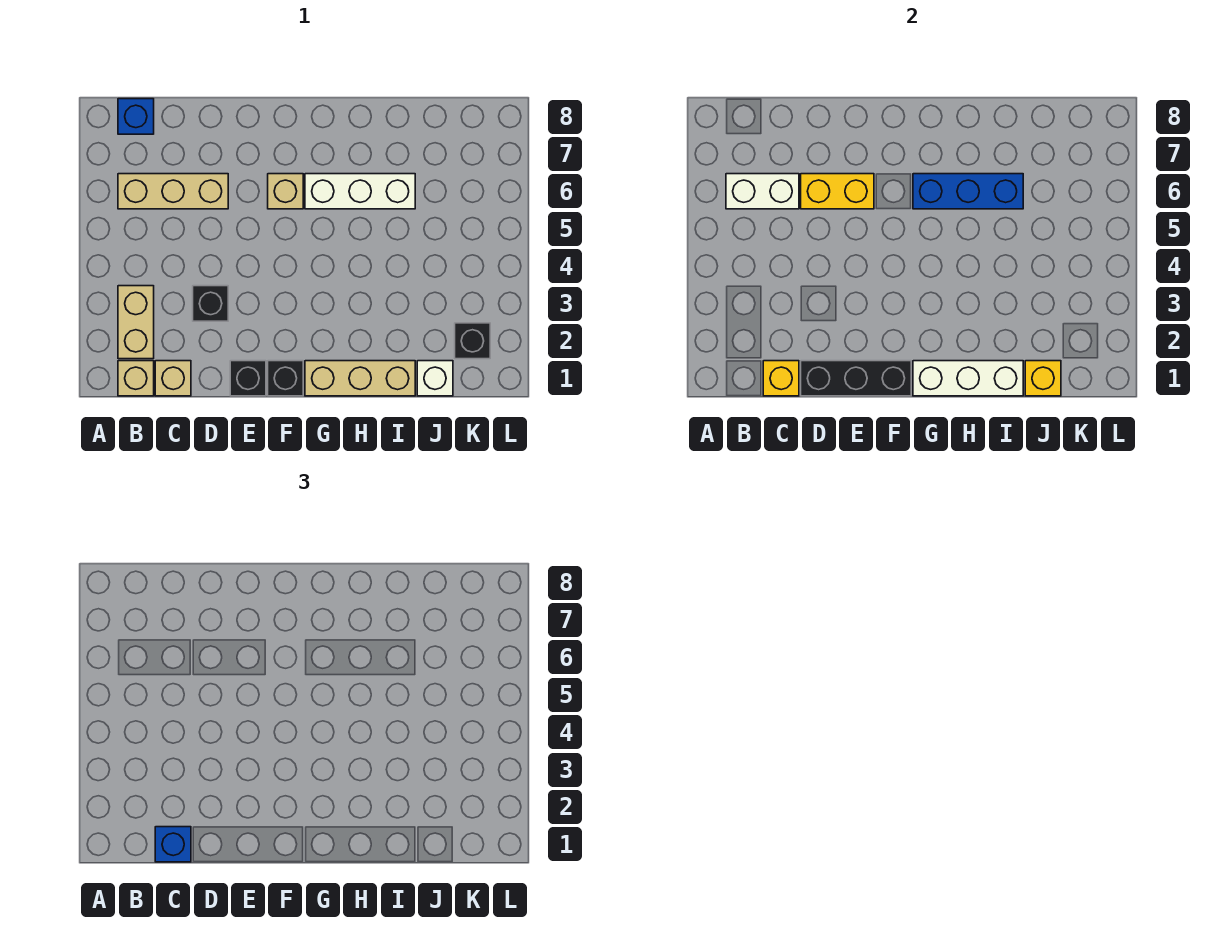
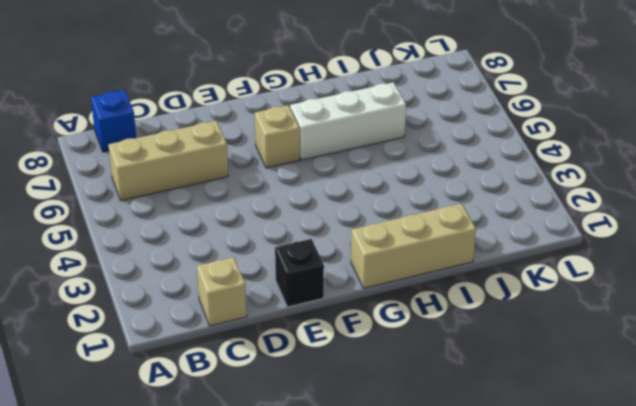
none -> tan brick B1 level 1
none -> tan brick B2:B3 level 1
none -> black brick D3 level 1

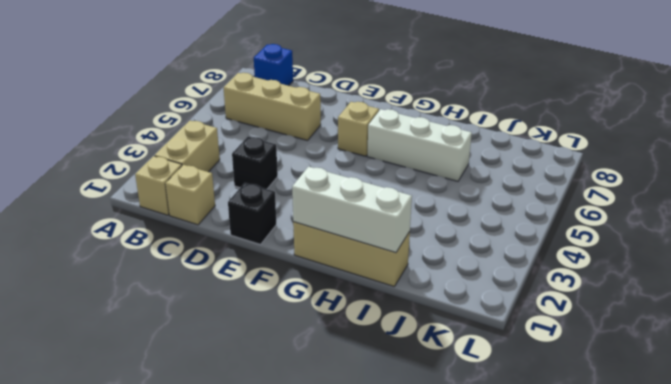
none -> black brick F1 level 1
none -> white brick J1 level 1
none -> black brick K2 level 1

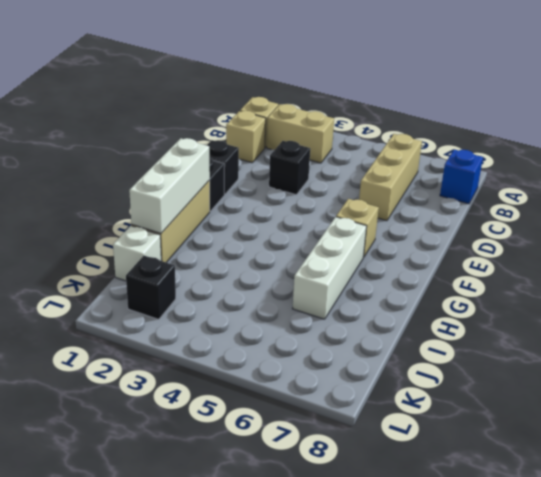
none -> white brick B6:C6 level 2
none -> yellow brick C1 level 2
none -> black brick D1:F1 level 2

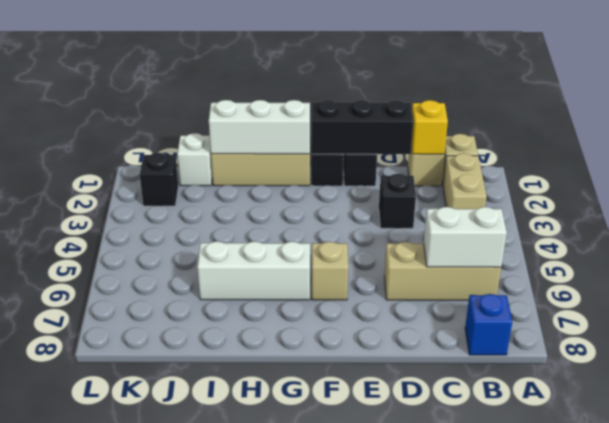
none -> yellow brick D6:E6 level 2
none -> blue brick G6:I6 level 2
none -> yellow brick J1 level 2

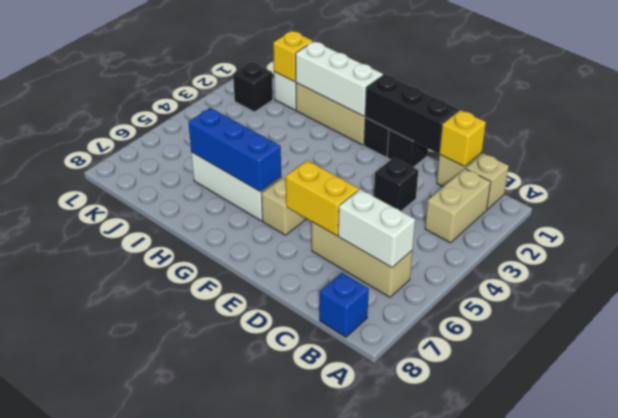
none -> blue brick C1 level 3

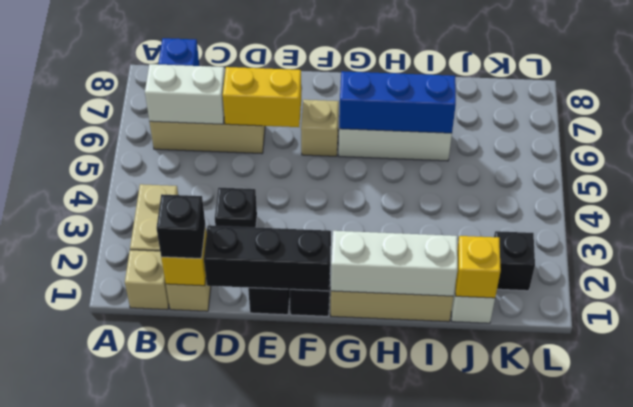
black brick C1 level 3 -> blue brick C1 level 3

